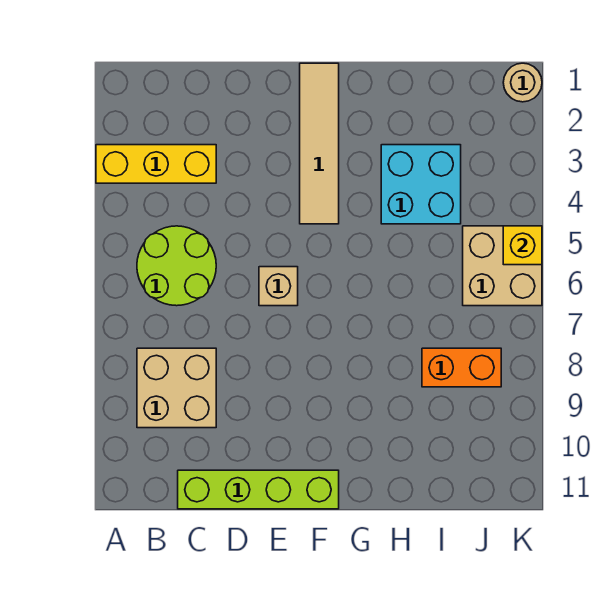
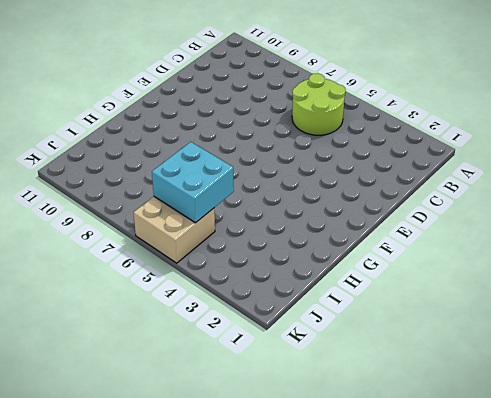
cyan brick I5:J6 level 2 -> cyan brick H3:I4 level 1
none -> yellow brick A3:C3 level 1
none -> tan brick B8:C9 level 1

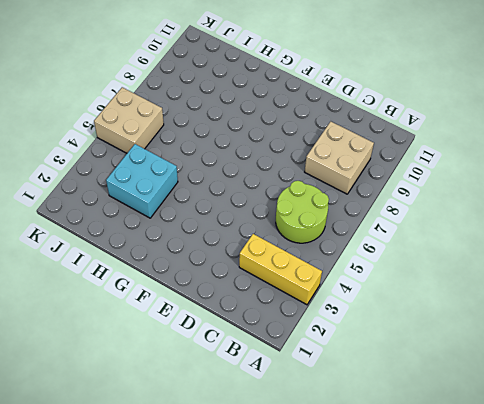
none -> lime brick C11:F11 level 1
none -> tan brick E6 level 1

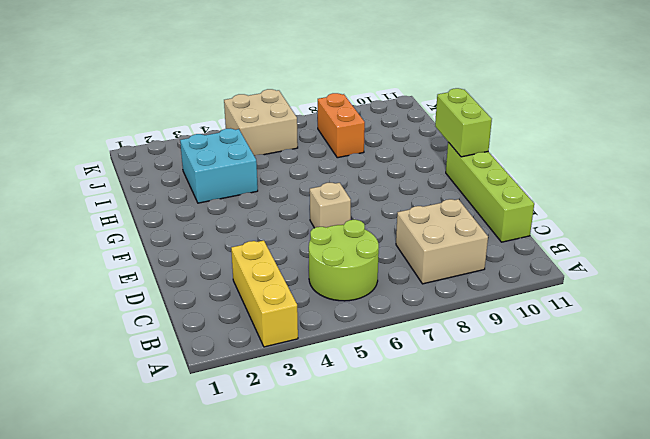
lime brick F11:G11 level 2 -> none
none -> tan tile F1:F4 level 1
none -> tan round brick K1 level 1

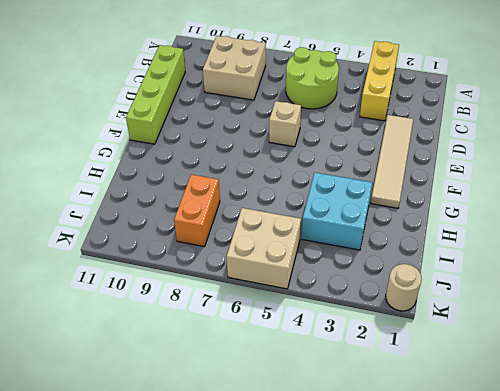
tan tile D2:G2 level 1 -> tan tile F1:F4 level 1
none -> yellow brick K5 level 2

